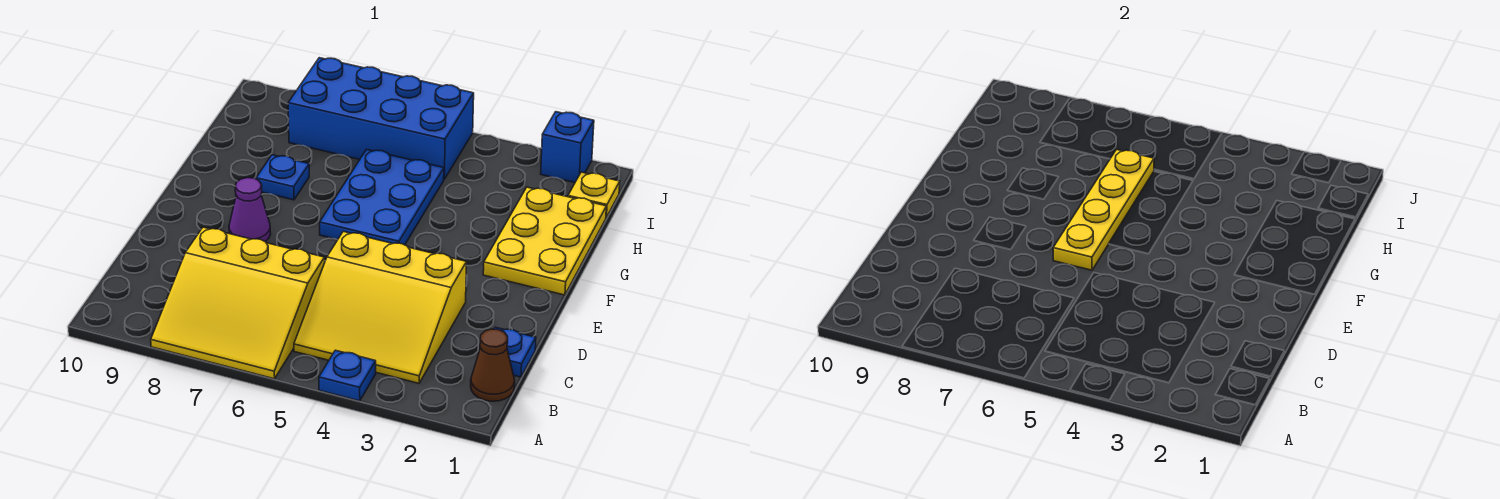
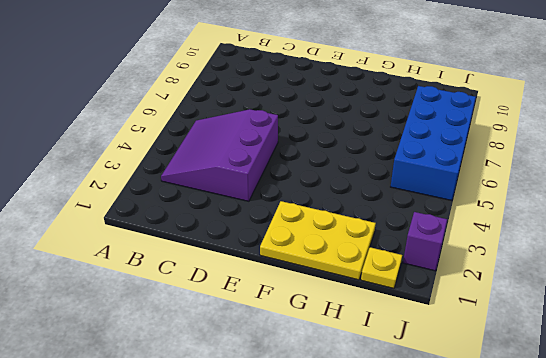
purple slope B3:D5 level 1 top D -> yellow slope B3:D5 level 1 top D
purple brick J2 level 1 -> blue brick J2 level 1
none -> blue plate A4 level 1
none -> yellow slope A6:C8 level 1 top C
none -> brown cone B1 level 1

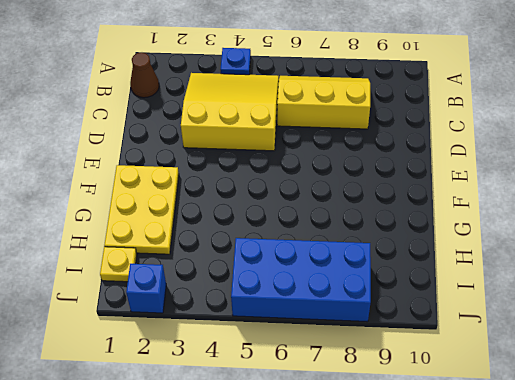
yellow slope B6:C8 level 1 top C -> yellow slope A6:C8 level 1 top C
none -> blue plate C1 level 1
none -> purple cone E8 level 1
none -> blue plate F5:H6 level 1

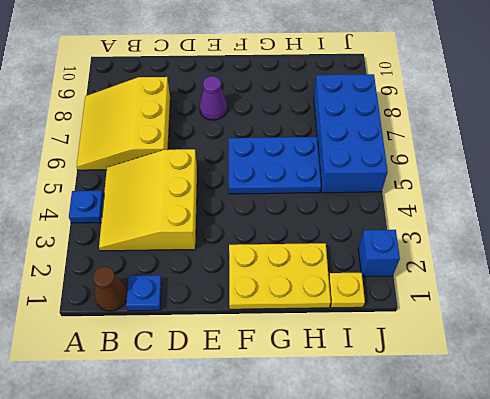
none -> blue plate G8 level 1
none -> yellow plate E6:H6 level 2

